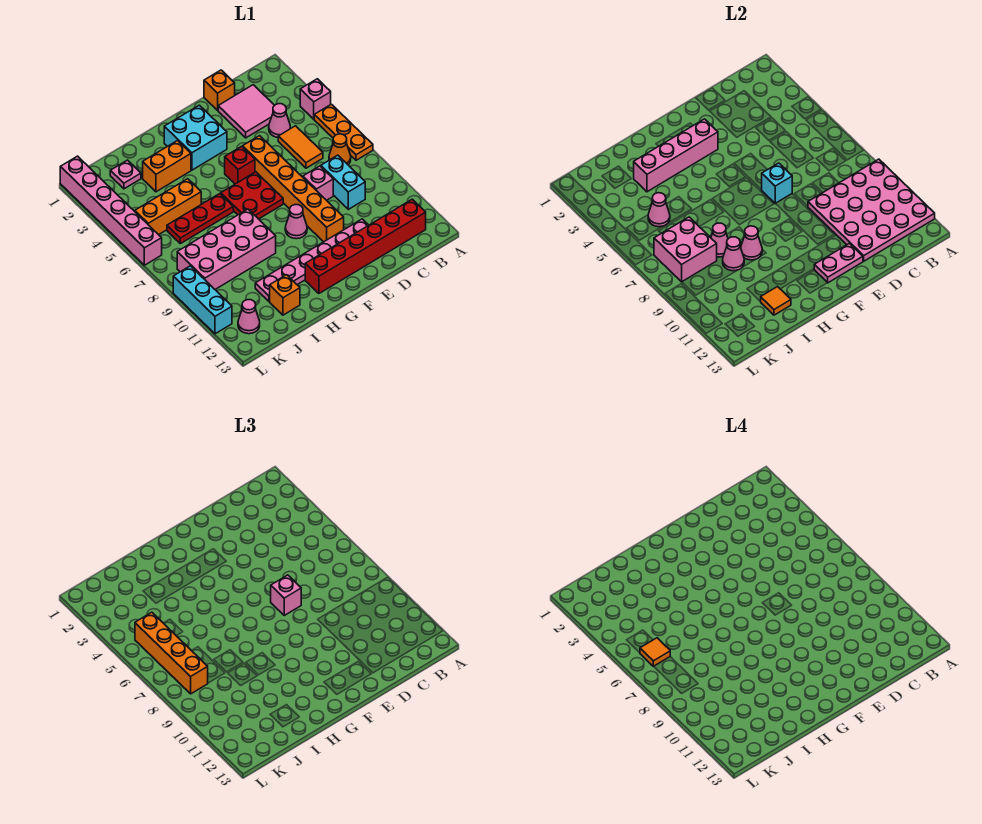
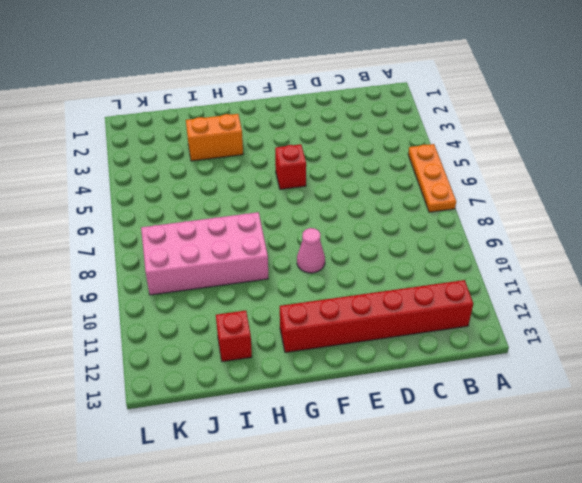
red brick I12 level 1 -> orange brick I12 level 1
none -> pink brick A4 level 1
none -> orange cone B7 level 1
none -> pink tile C2:D3 level 1
none -> pink cone C4 level 1

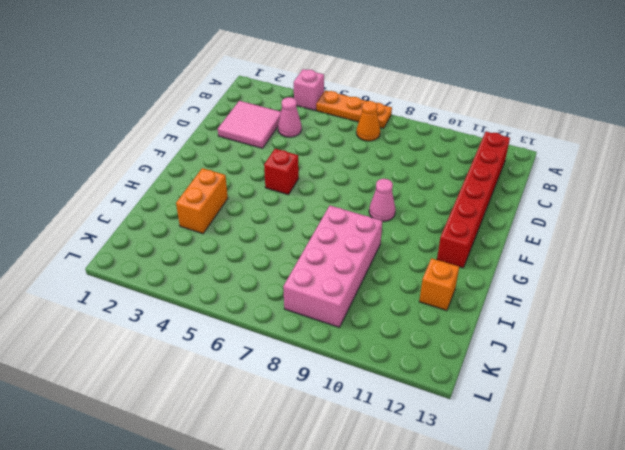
none -> orange tile C5:C6 level 1
none -> cyan brick C8:C9 level 1
none -> orange brick D1 level 1
none -> pink brick D8 level 1

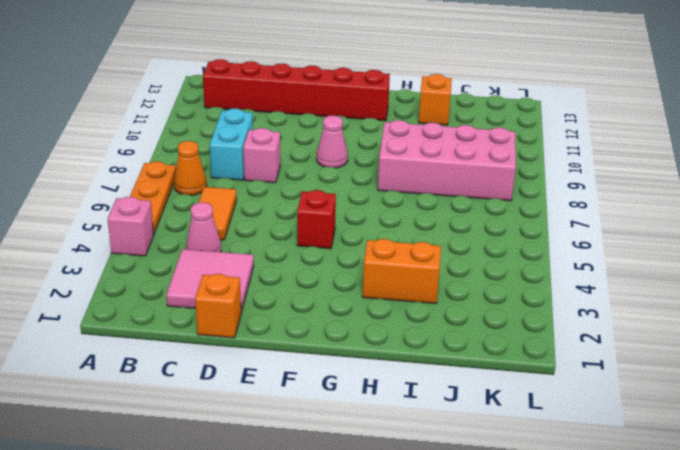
none -> pink plate D11:I11 level 1
none -> orange brick E5:E10 level 1
none -> cyan brick F2:G3 level 1
none -> red plate F6:G7 level 1

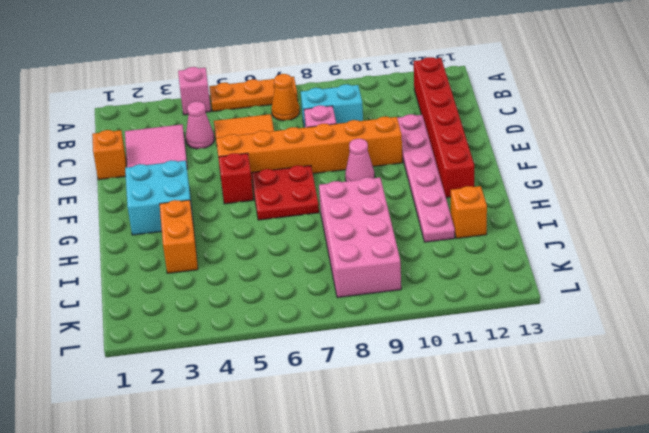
none -> red plate H6:J6 level 1
none -> orange brick I5:K5 level 1
none -> pink plate J2 level 1
none -> pink cone K12 level 1

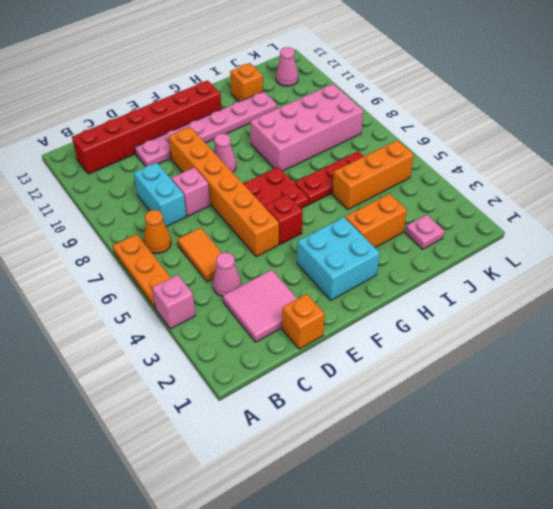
none -> pink brick L1:L6 level 1
none -> cyan brick L9:L11 level 1
none -> pink plate A9:D12 level 2
none -> cyan brick E7 level 2

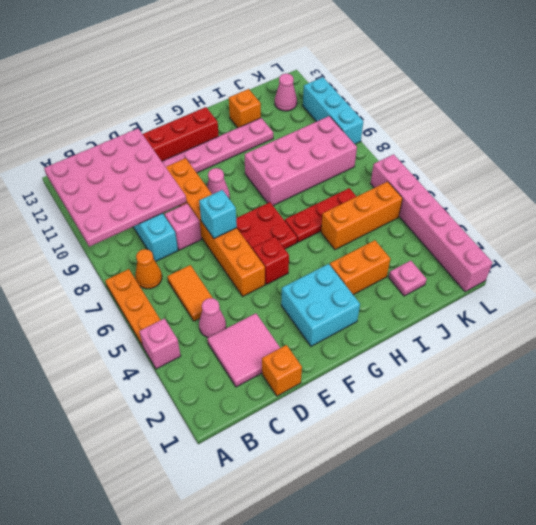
none -> pink plate E12:F12 level 2
none -> pink brick F3:I3 level 2
none -> pink cone H9 level 2
none -> pink cone I8 level 2

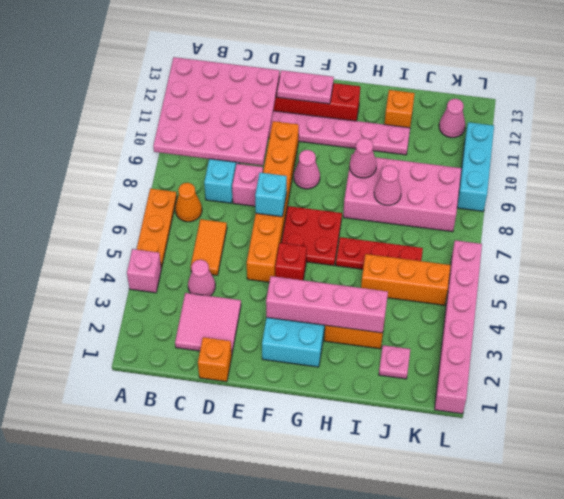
none -> pink cone I9 level 2
none -> orange tile I12 level 2
none -> pink cone J5 level 2
none -> pink brick J7:K8 level 2

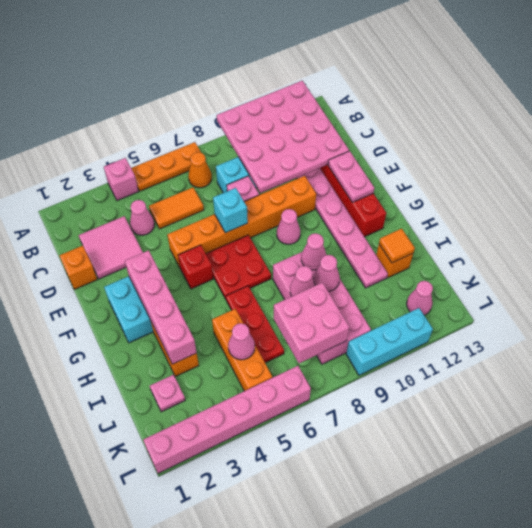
none -> pink brick E7 level 3
none -> orange brick K5:K8 level 3
none -> orange tile K6 level 4

